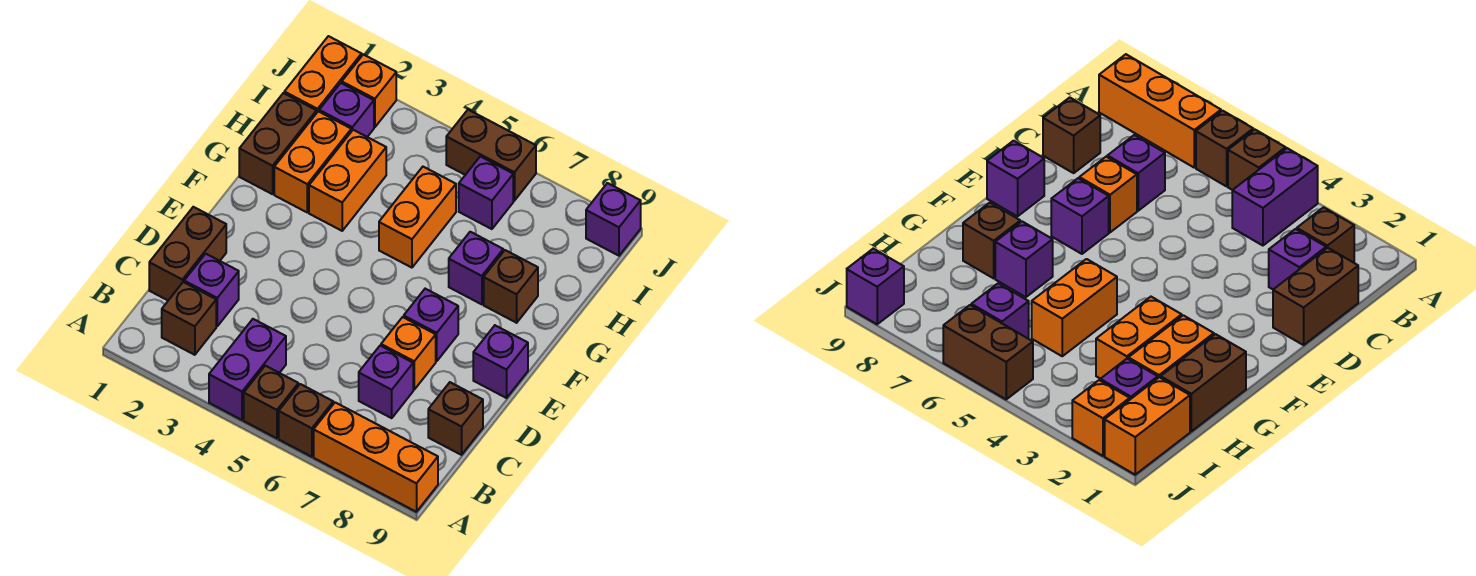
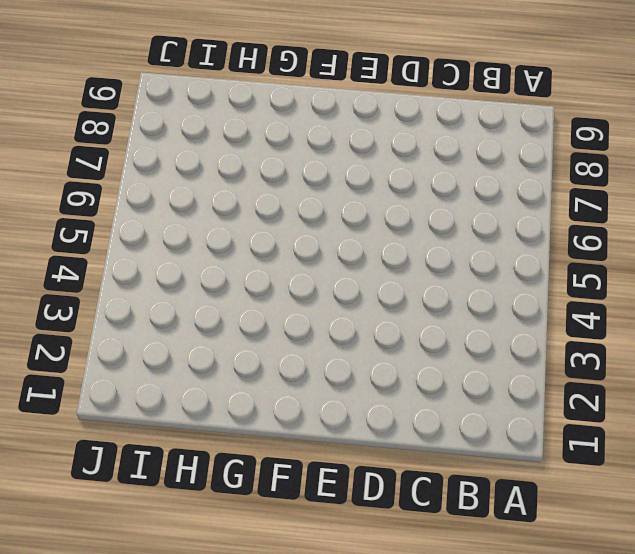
none -> purple brick A4:B4 level 1
none -> brown brick A5 level 1
none -> brown brick A6 level 1

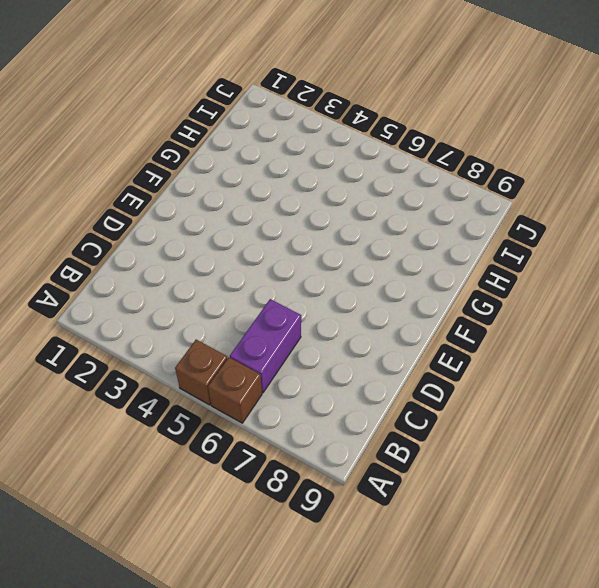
purple brick B6:C6 level 1 -> purple brick A4:B4 level 1
none -> orange brick A7:A9 level 1
none -> brown brick B2 level 1
none -> brown brick C1:D1 level 1

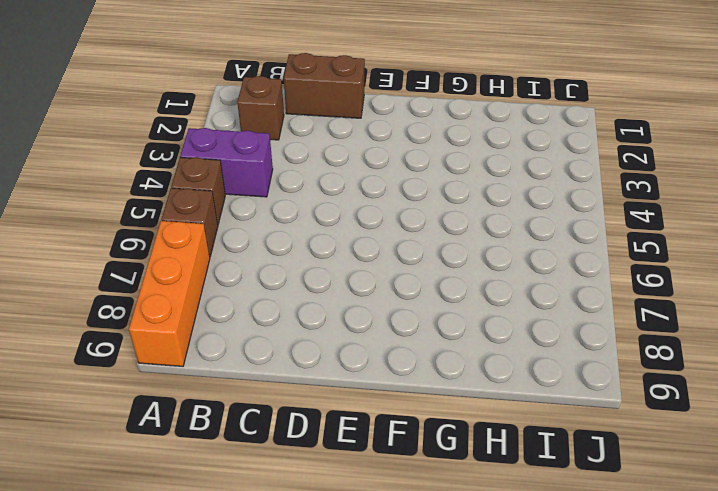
none -> purple brick C2 level 1
none -> purple brick C7 level 1
none -> brown brick C9 level 1

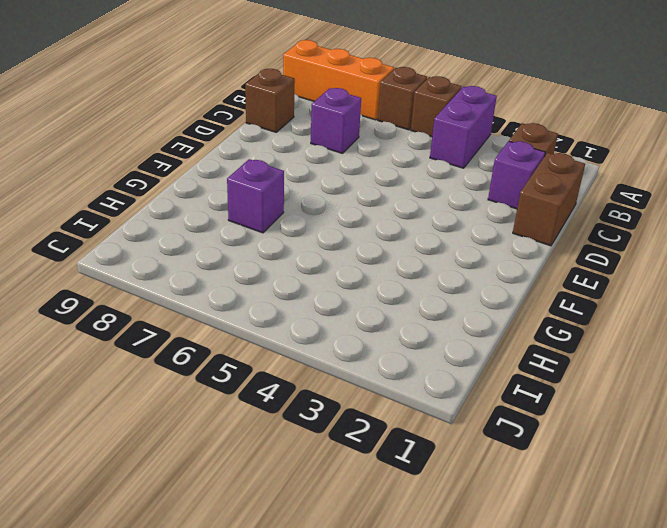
none -> orange brick D7 level 1
none -> purple brick E7 level 1
none -> purple brick E9 level 1

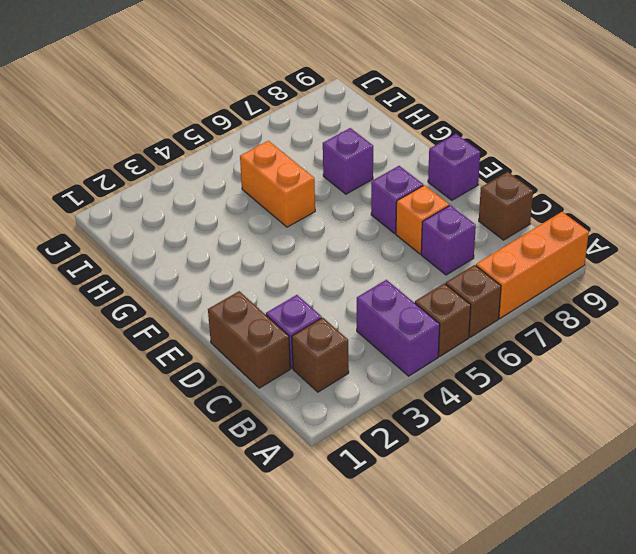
none -> brown brick G1:H1 level 1
none -> orange brick G2:H2 level 1
none -> orange brick G3:H3 level 1

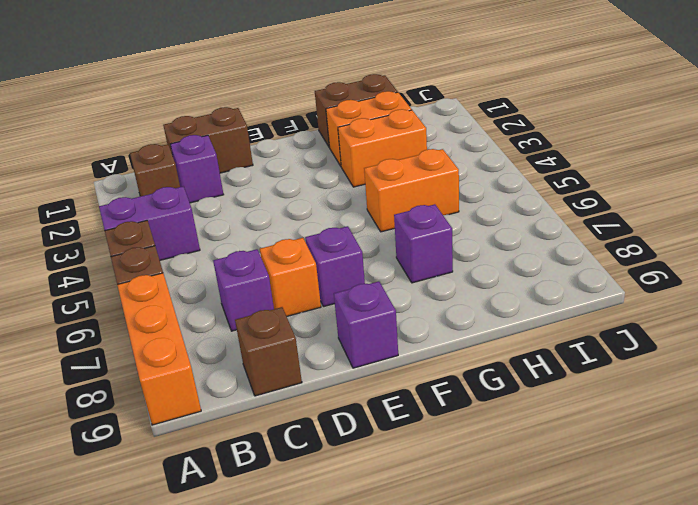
none -> brown brick G8 level 1
none -> orange brick I1:J1 level 1
none -> purple brick I2 level 1

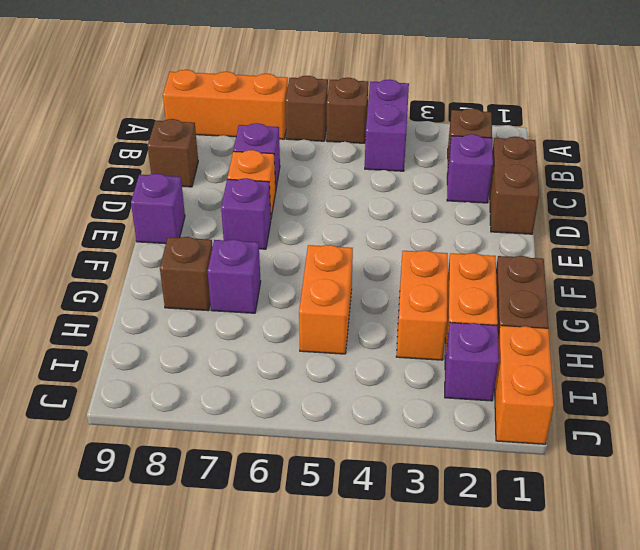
none -> purple brick I6 level 1
none -> orange brick J2 level 1
none -> brown brick J5:J6 level 1

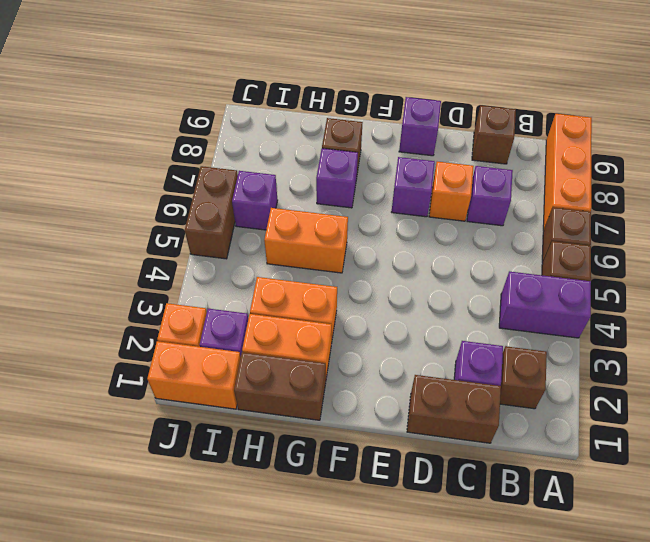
none -> purple brick J9 level 1

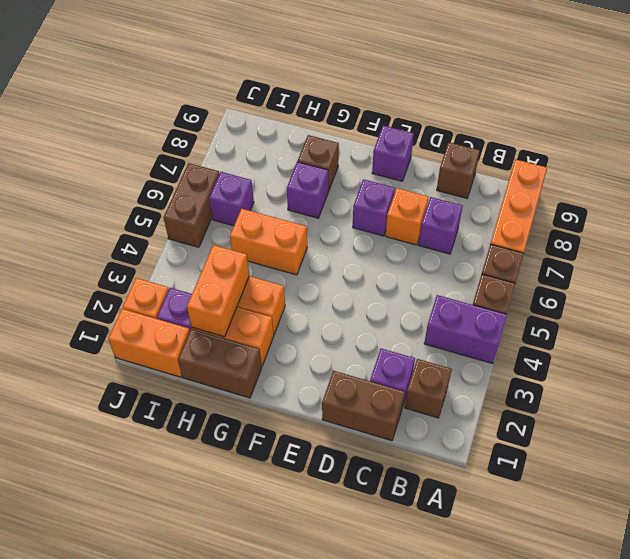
orange brick H2:H3 level 2 -> none
none -> purple brick J9 level 1

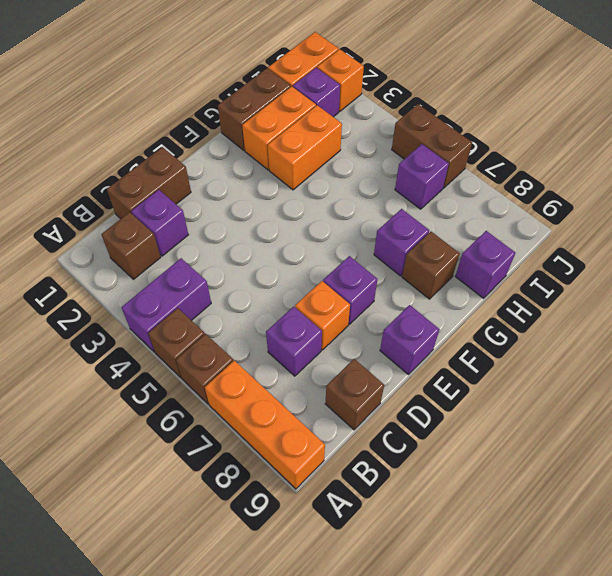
purple brick H9 level 1 -> purple brick J9 level 1
none -> orange brick G5:H5 level 1

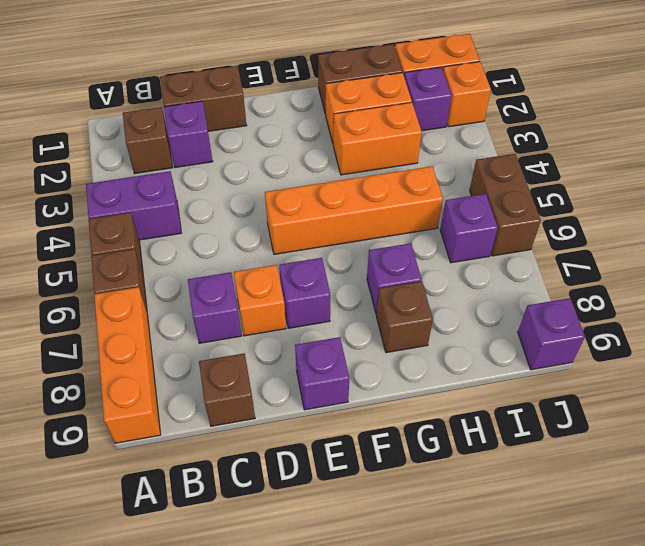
orange brick E5:H5 level 1 -> orange brick G5:H5 level 1

